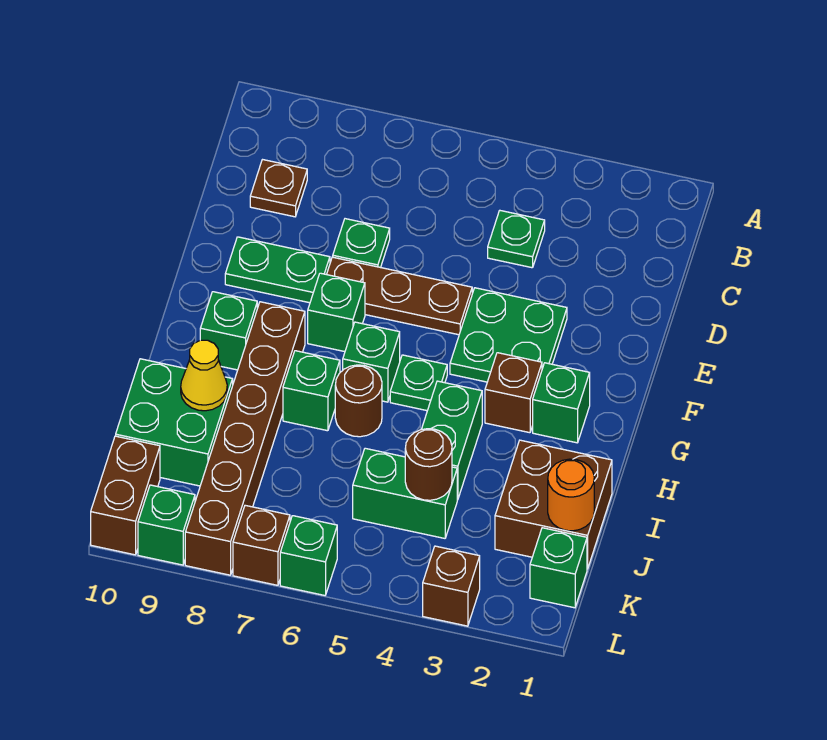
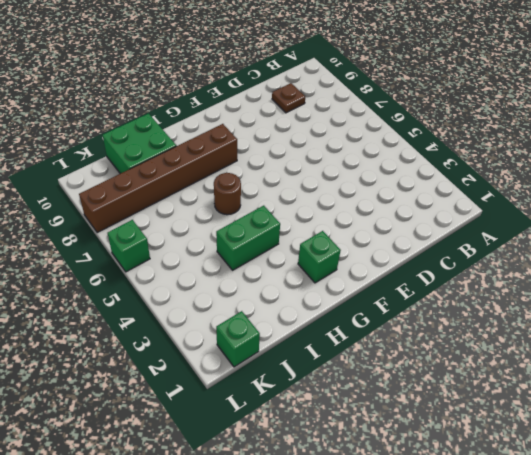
none -> green plate C4 level 1
none -> green plate D7 level 1
none -> green plate E3:F4 level 1

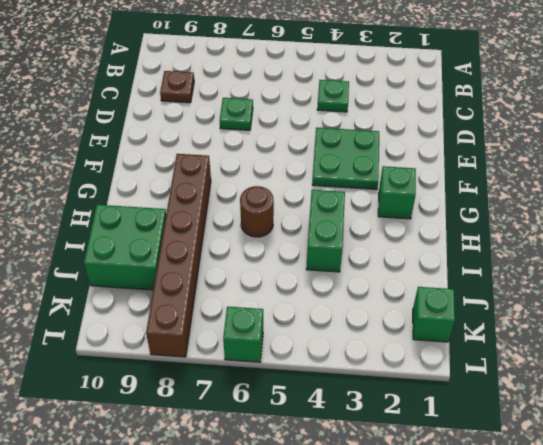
none -> brown plate E5:E7 level 1
none -> green plate E8:E9 level 1
none -> green brick F7 level 1

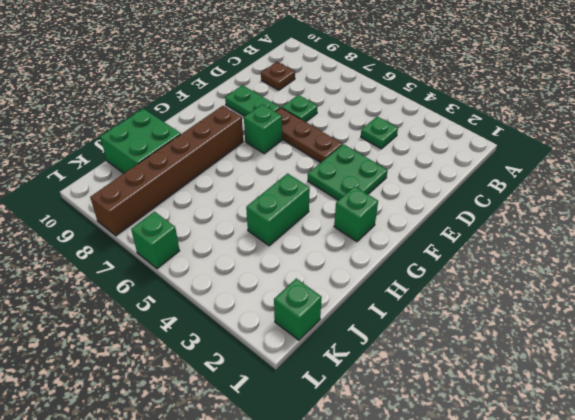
none -> brown brick G3 level 1
none -> green plate G5 level 1
none -> green brick G6 level 1

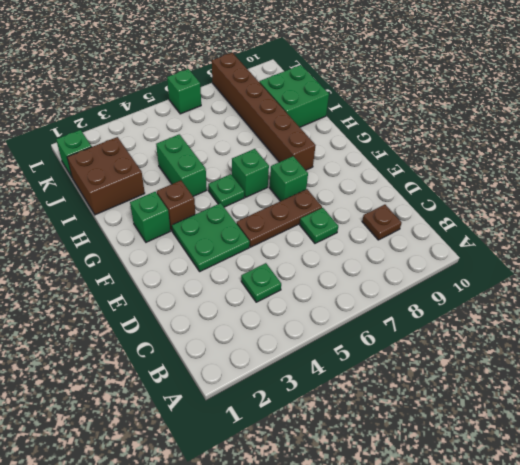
none -> green plate E8:E9 level 1
none -> green brick G9 level 1
none -> brown round brick H6 level 1

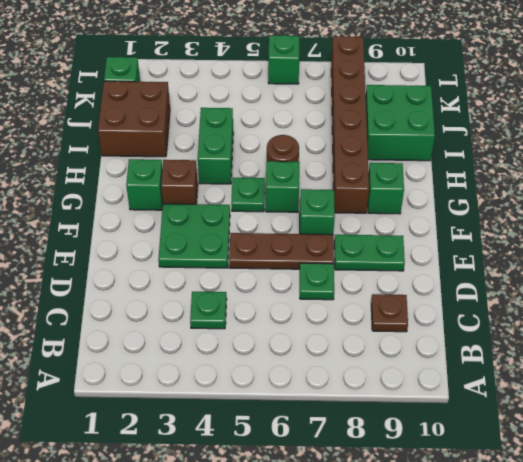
none -> green brick H7 level 1
none -> green brick J4:J5 level 1
none -> brown brick K10:L10 level 1

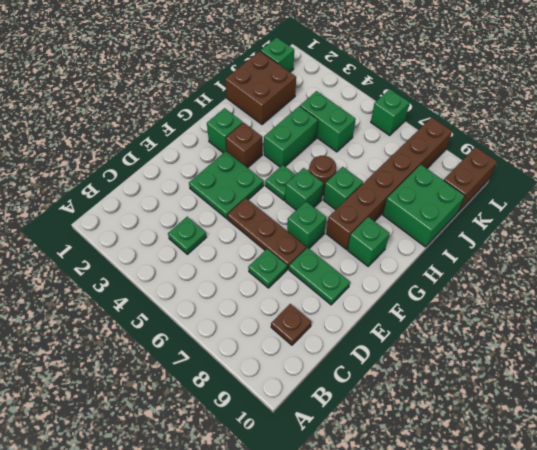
none -> brown brick L3 level 1
none -> brown brick L7 level 1
none -> green brick L9 level 1

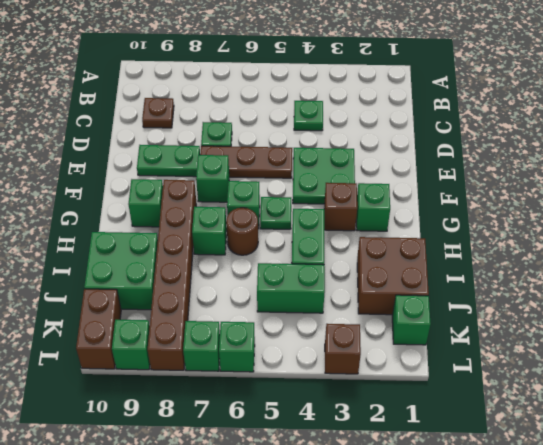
green brick L7 level 1 -> brown brick L7 level 1
none -> yellow cone I9 level 2
none -> orange round brick J1 level 2
none -> brown round brick J4 level 2

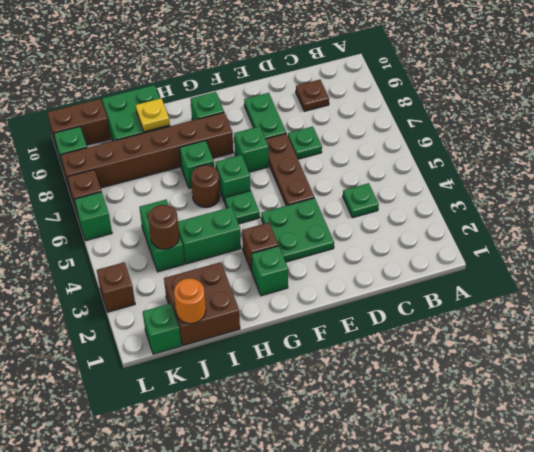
yellow plate I9 level 2 -> yellow cone I9 level 2

